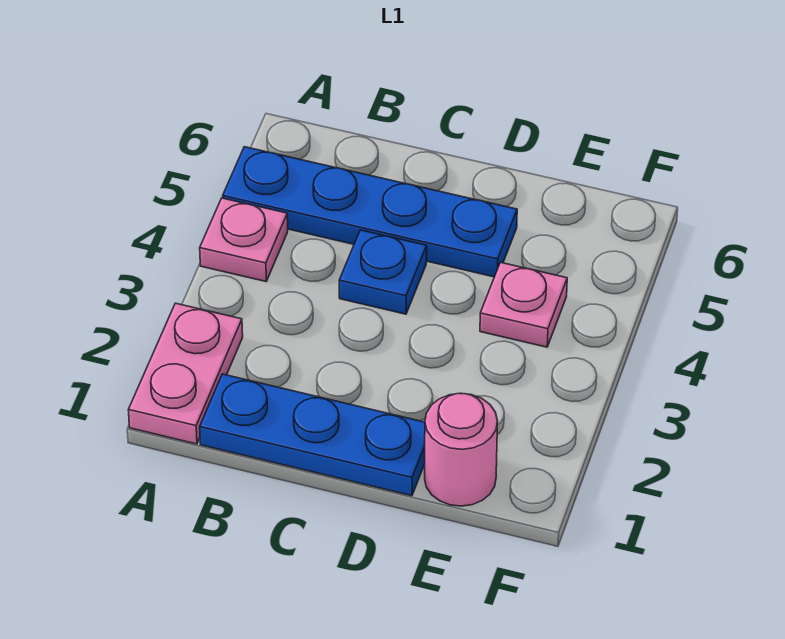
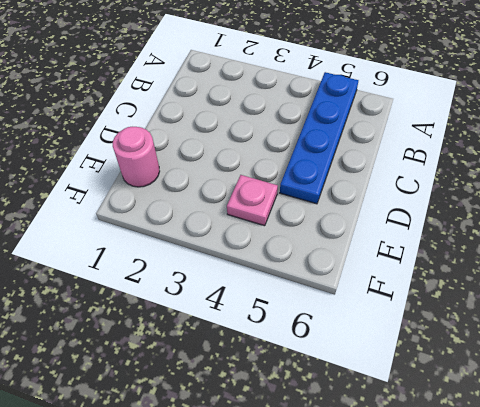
none -> pink plate A1:A2 level 1
none -> pink plate A4 level 1

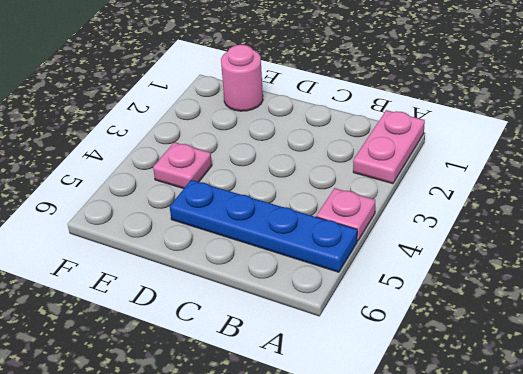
none -> blue plate B1:D1 level 1
none -> blue plate C4 level 1

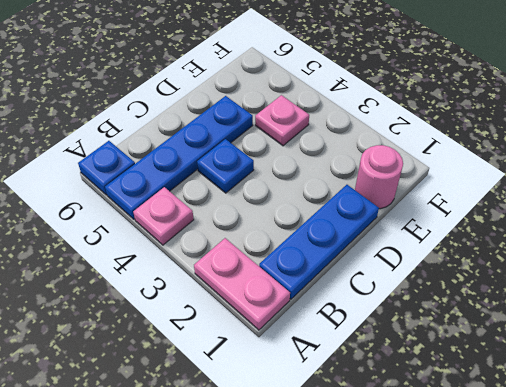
blue plate A6 level 1 -> none

